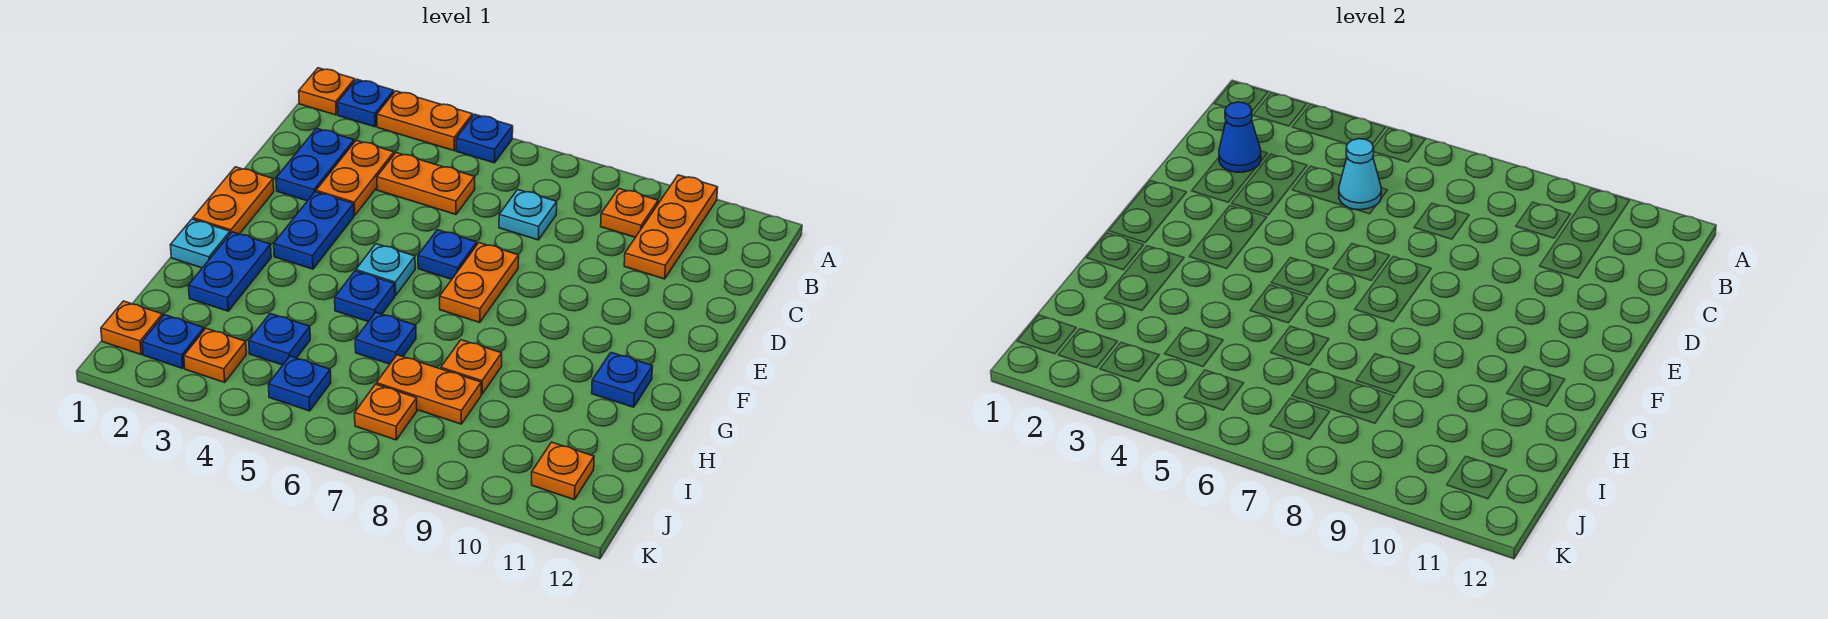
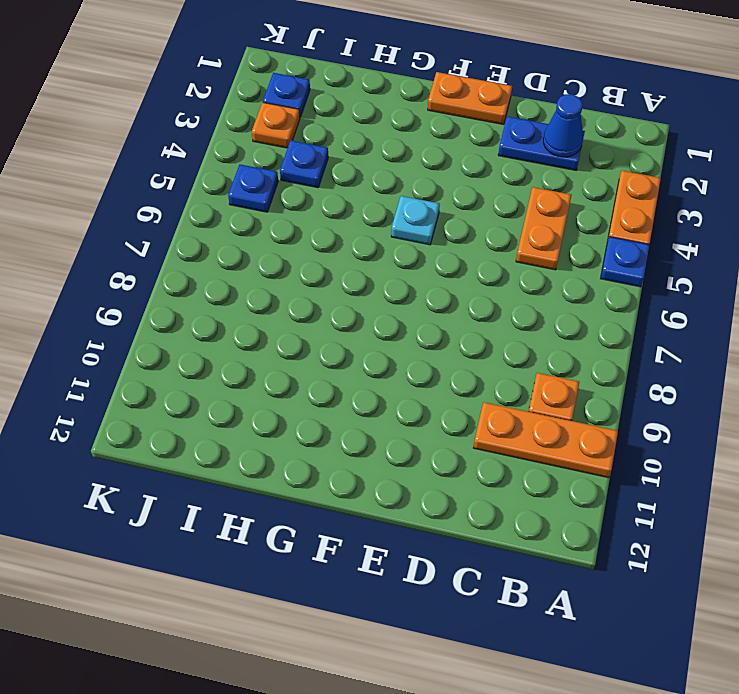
none -> orange plate A1 level 1
none -> blue plate A2 level 1
none -> orange plate C3:D3 level 1
none -> cyan plate C7 level 1

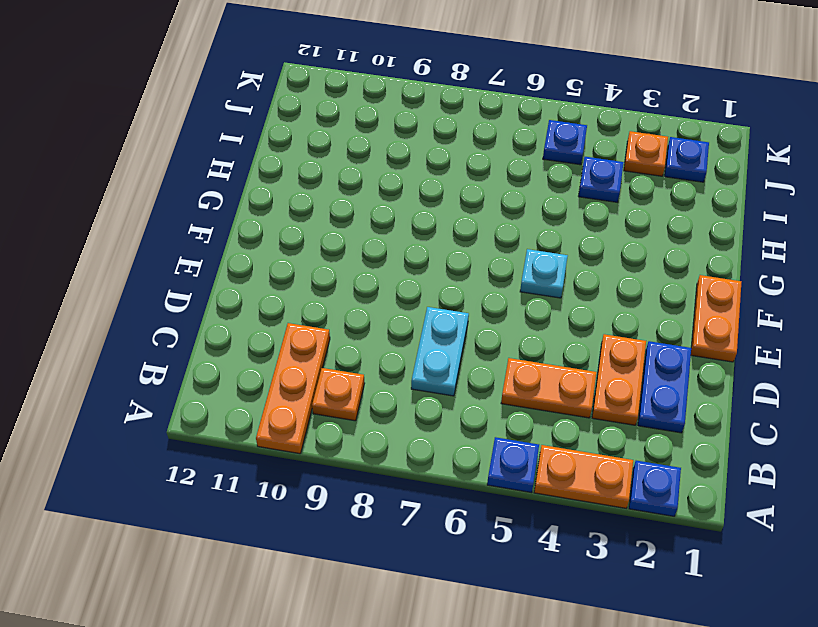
cyan plate C7:D7 level 1 -> cyan plate C7 level 1
none -> orange plate A1 level 1
none -> blue plate E3:F3 level 1
none -> blue plate E6 level 1
none -> orange plate E7:F7 level 1

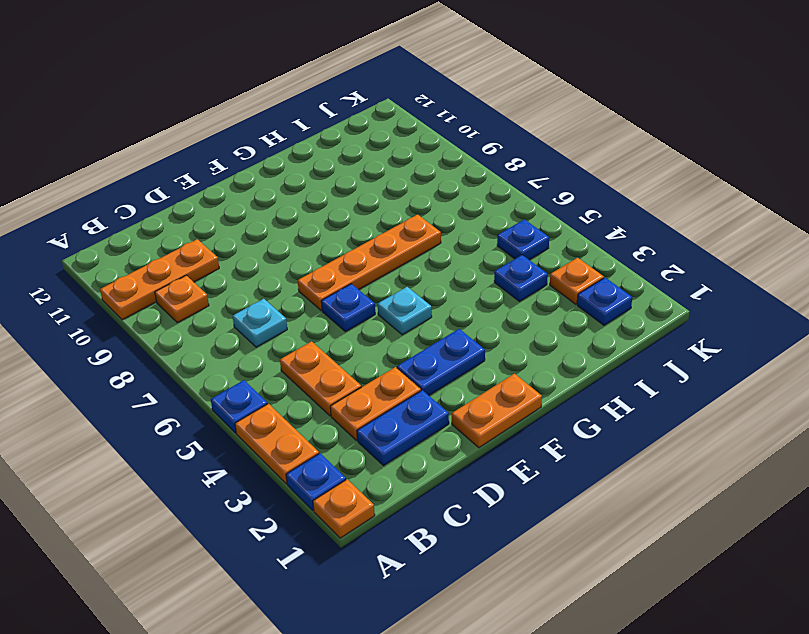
orange plate E7:H7 level 1 -> orange plate E7:F7 level 1
none -> cyan plate G1 level 1
none -> blue plate G2:H2 level 1
none -> blue plate G5 level 1
none -> blue plate G11 level 1

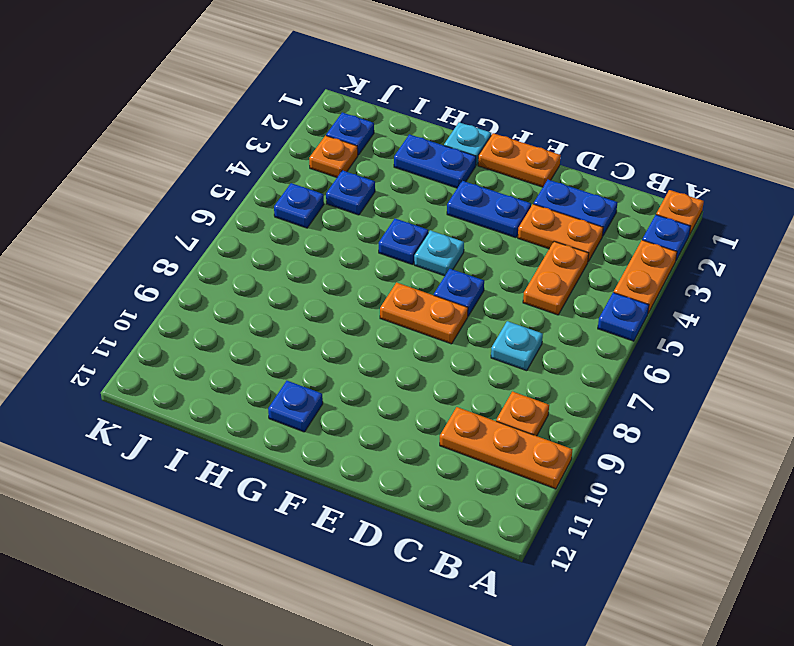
none -> blue plate H6 level 1
none -> orange plate H8 level 1
none -> orange plate I7:I8 level 1
none -> orange plate J1 level 1

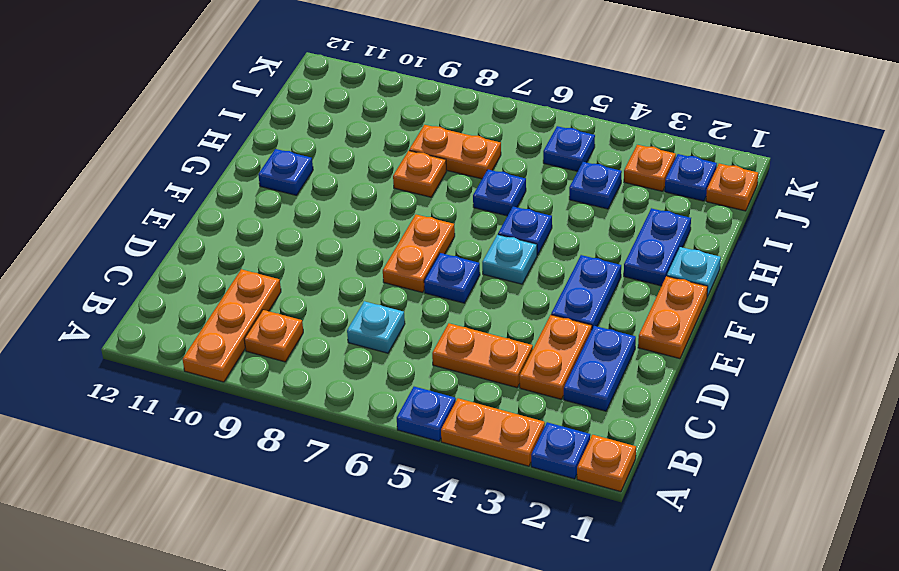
none -> orange plate J7 level 1
none -> orange plate J11 level 1
none -> blue cone C2 level 2
none -> cyan cone C5 level 2

